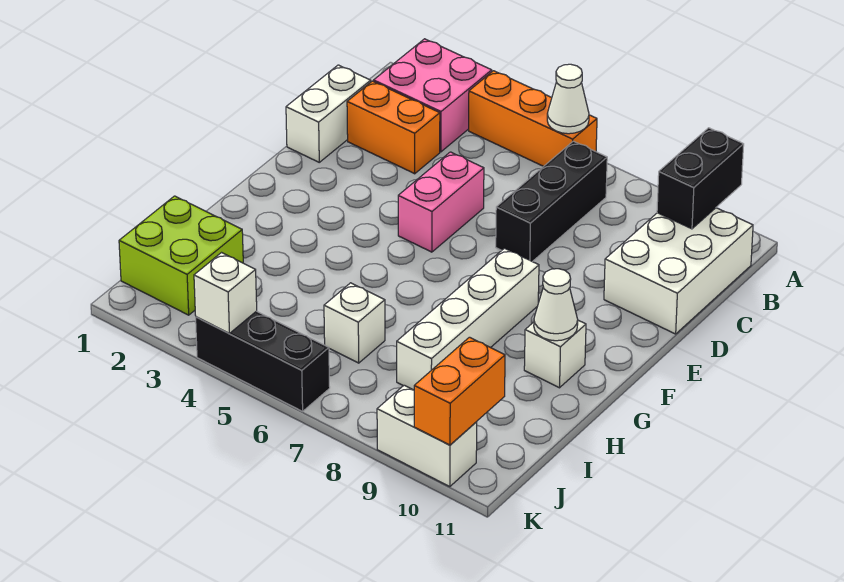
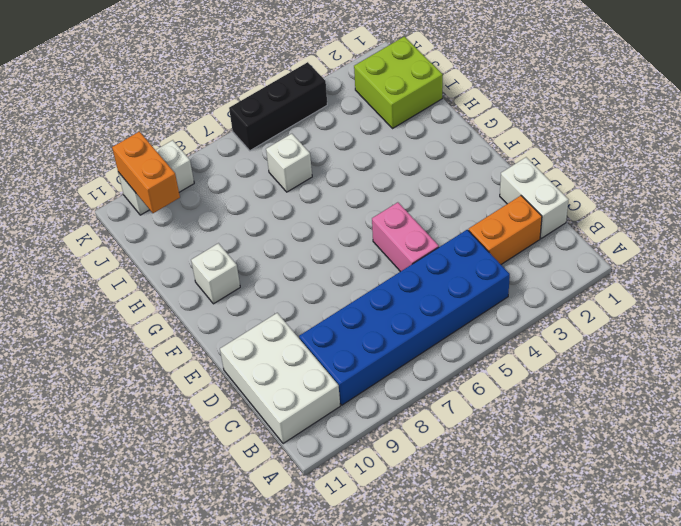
blue brick B4:C9 level 1 -> black brick B7:D7 level 1
none -> pink brick A2:B3 level 1
none -> orange brick A4:A6 level 1
none -> white brick F8:I8 level 1

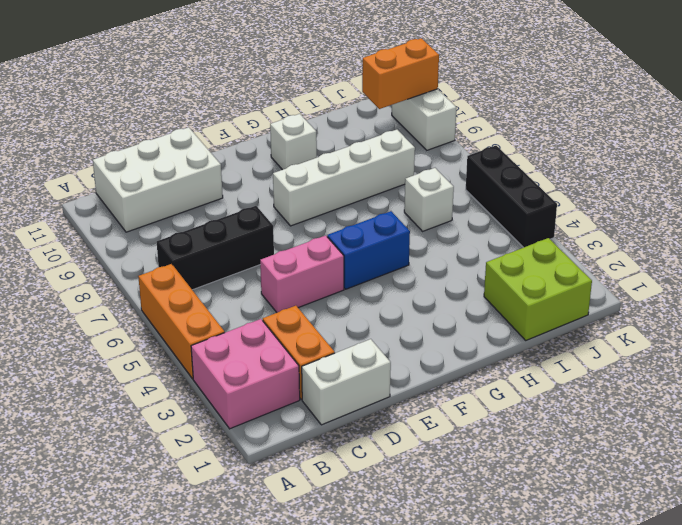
blue brick F5:G5 level 1 -> none
none -> white cone A6 level 2
none -> black brick A10:B10 level 2
none -> white cone G10 level 2

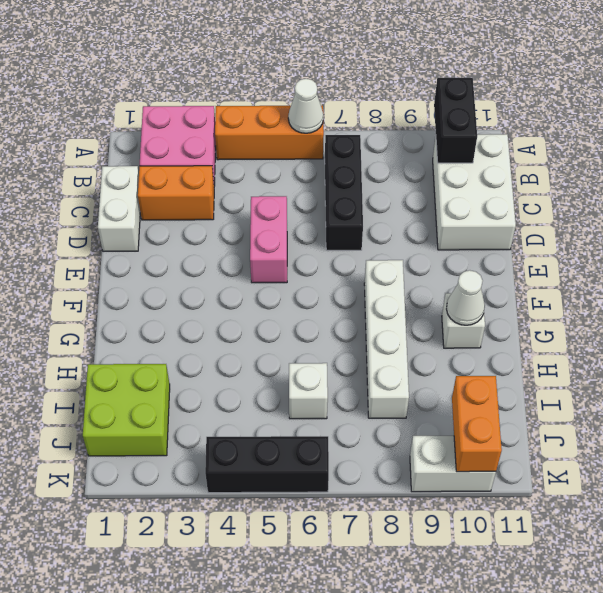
none -> white brick K4 level 2

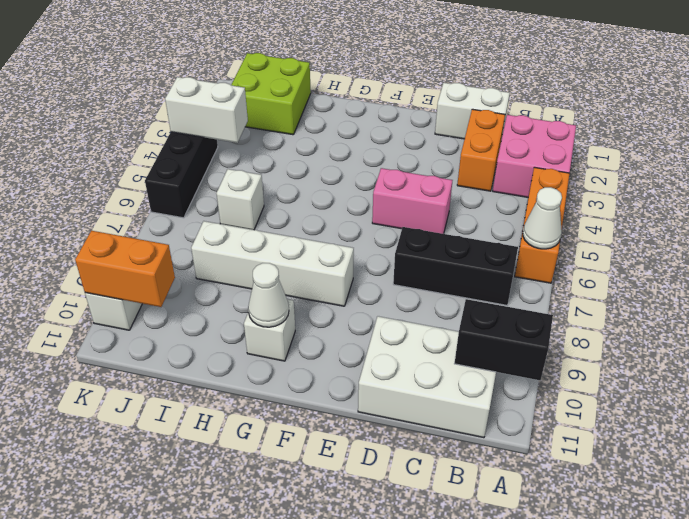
white brick J4:K4 level 2 -> white brick K4 level 2

